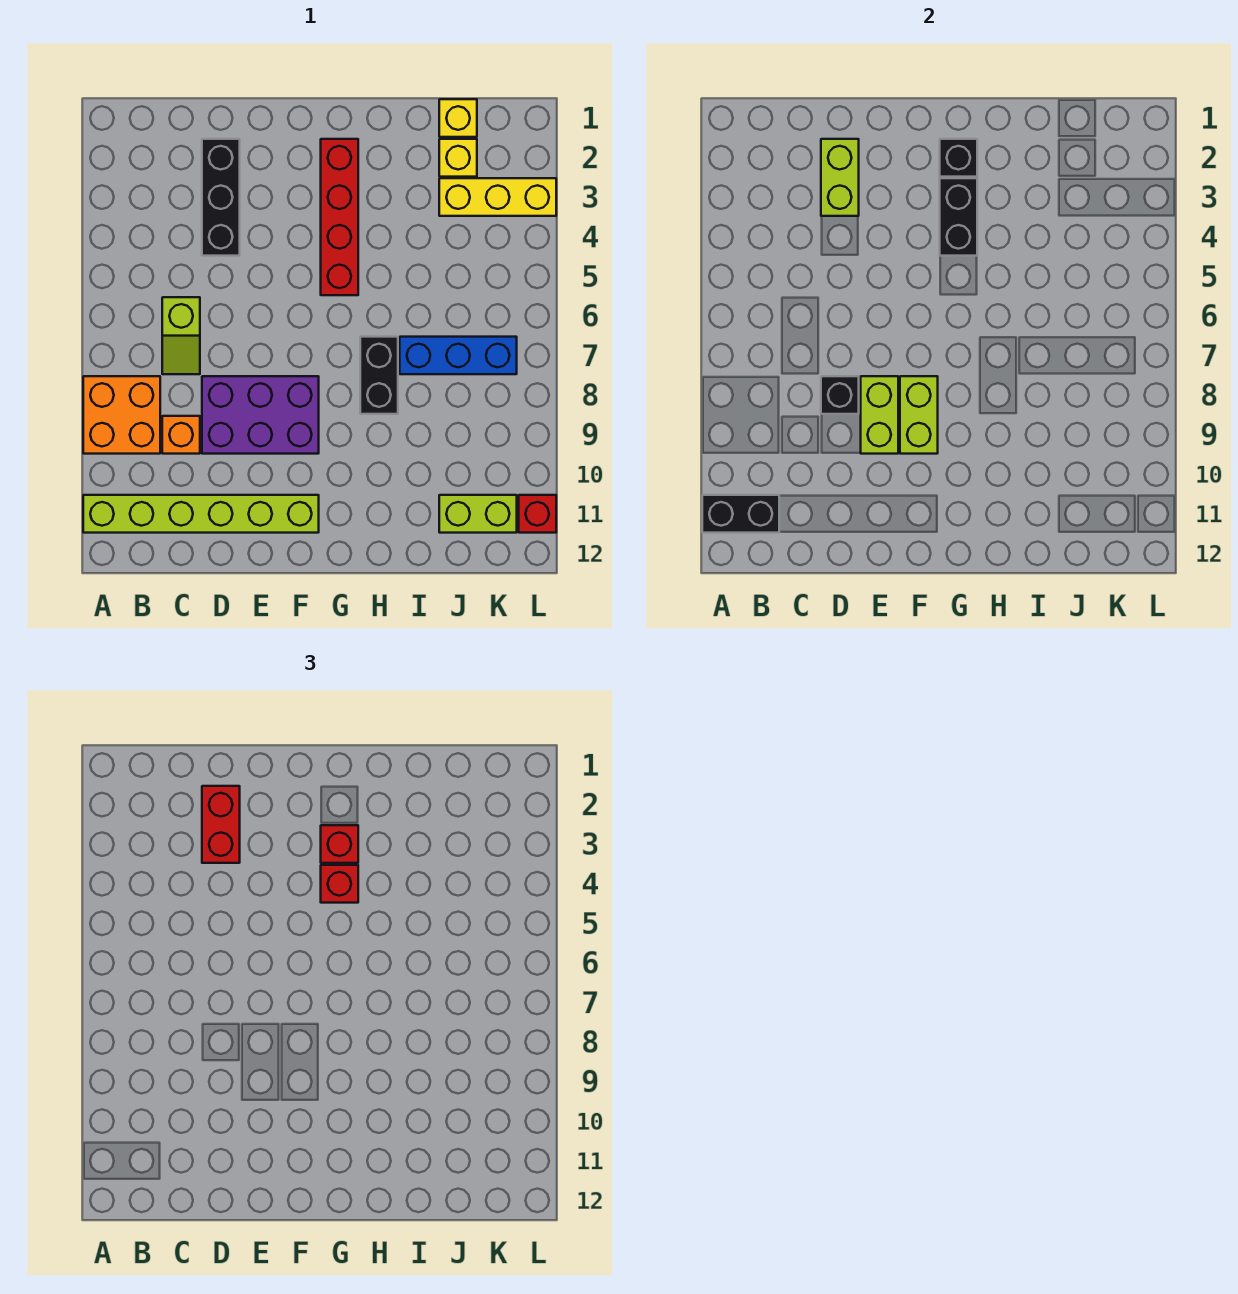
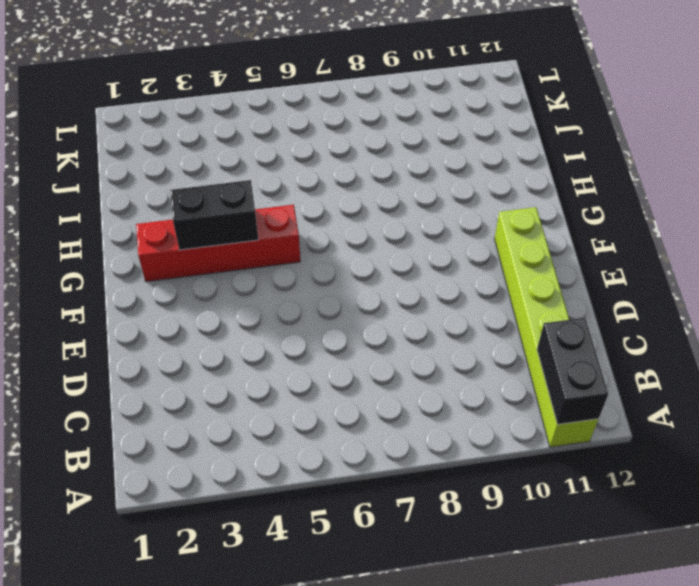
none -> orange brick A8:B9 level 1
none -> lime slope C6:C7 level 1 top 6
none -> orange brick C9 level 1

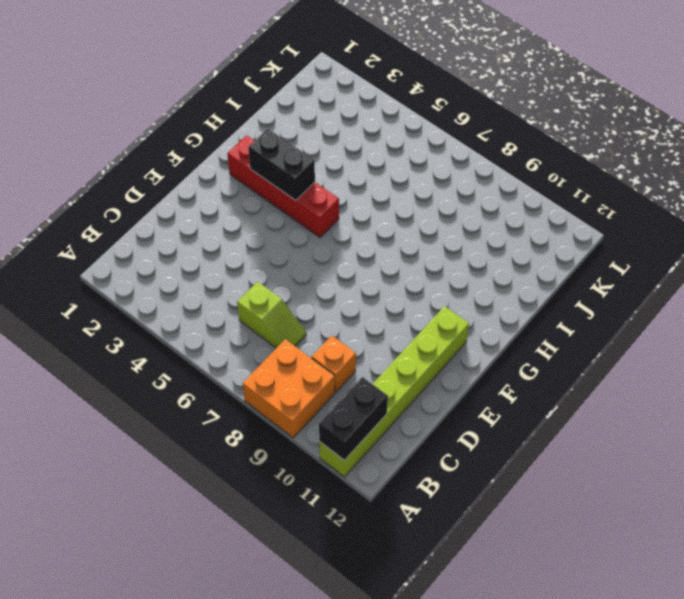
none -> black brick D2:D4 level 1
none -> purple brick D8:F9 level 1
none -> black brick H7:H8 level 1

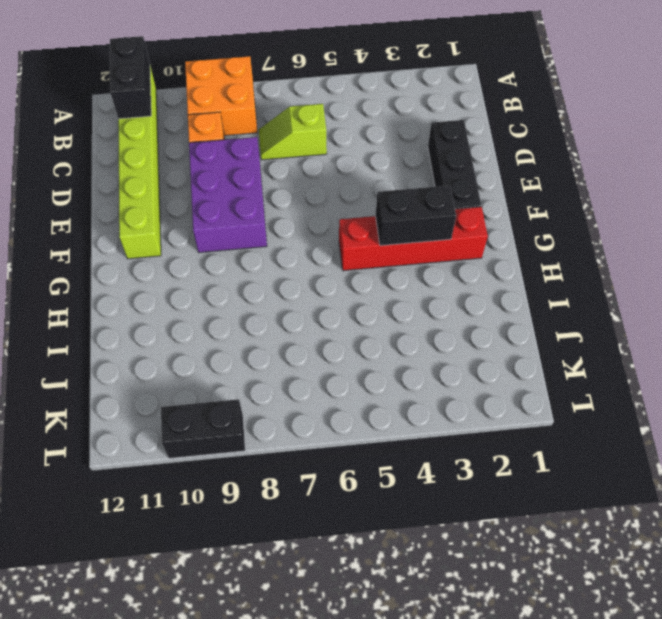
black brick D2:F2 level 1 -> black brick D2:D4 level 1
black brick L9:L10 level 1 -> black brick H7:H8 level 1
none -> blue brick I7:K7 level 1
none -> yellow brick J1 level 1
none -> yellow brick J2 level 1

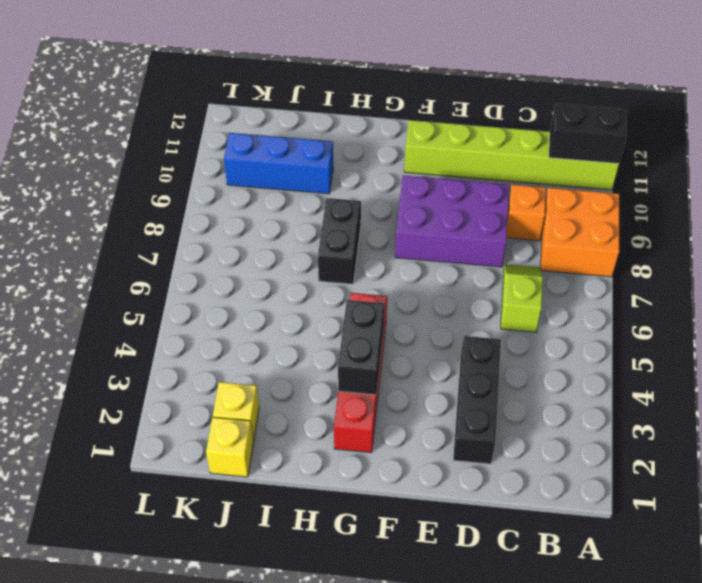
blue brick I10:K10 level 1 -> blue brick I7:K7 level 1
none -> yellow brick J3:L3 level 1
none -> lime brick J11:K11 level 1
none -> red brick L11 level 1

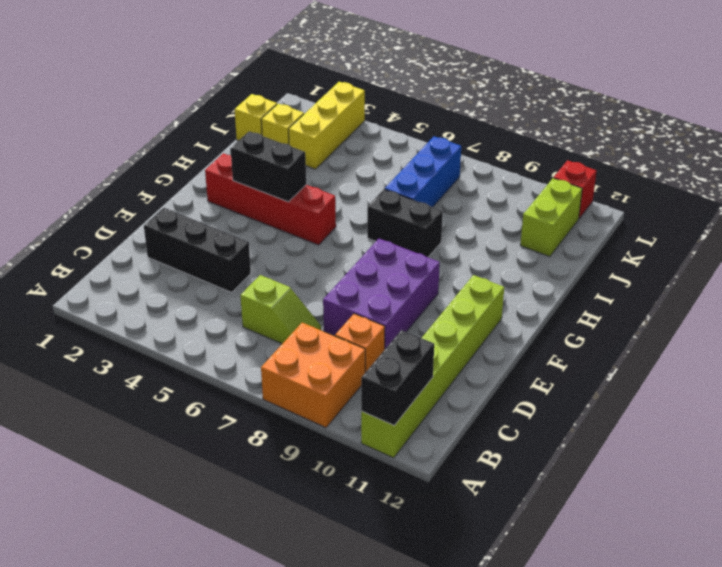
none -> lime brick D2:D3 level 2
none -> black brick D8 level 2
none -> lime brick E8:E9 level 2

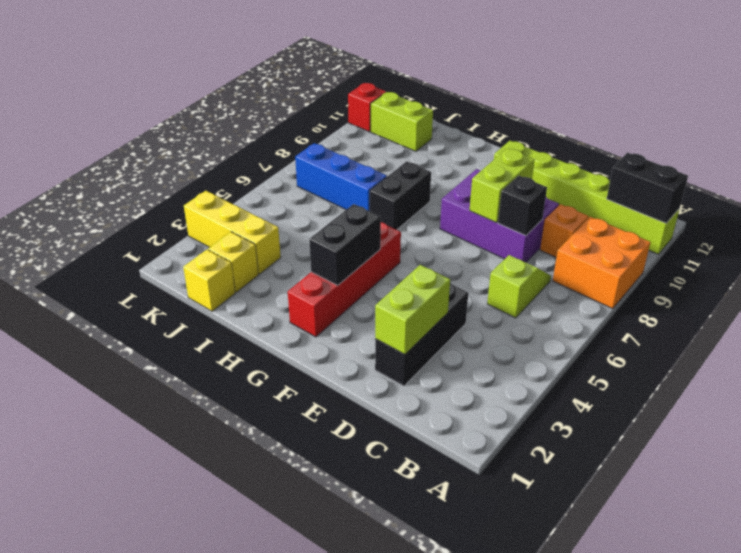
none -> lime brick F8:F9 level 2
none -> black brick G2 level 2
none -> red brick D2:D3 level 3

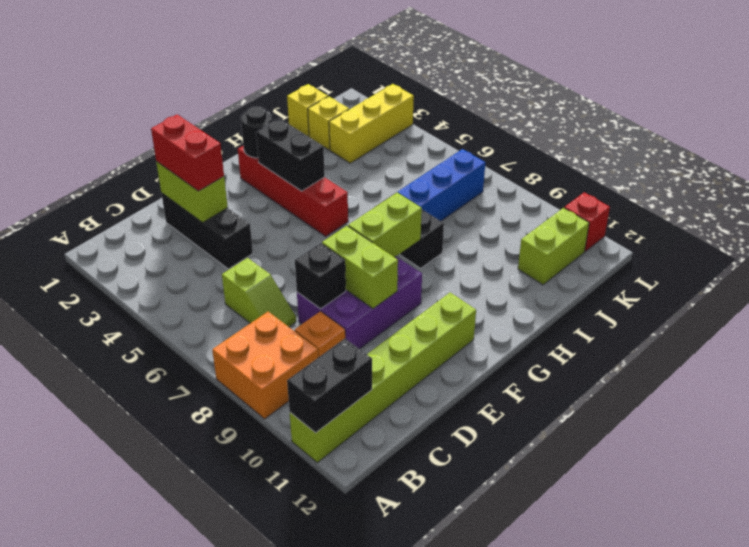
lime brick F8:G8 level 2 -> lime brick F8:F9 level 2
black round brick G2 level 2 -> black brick G2 level 2
none -> red brick G3 level 3
none -> red brick G4 level 3

